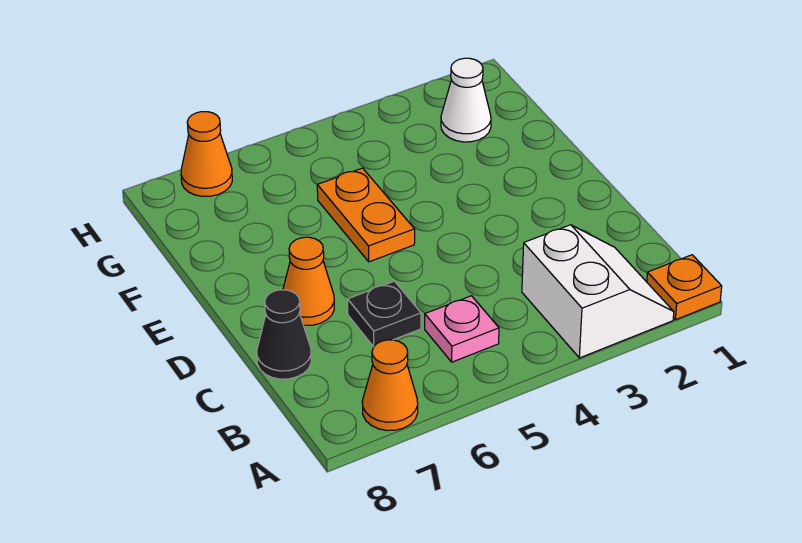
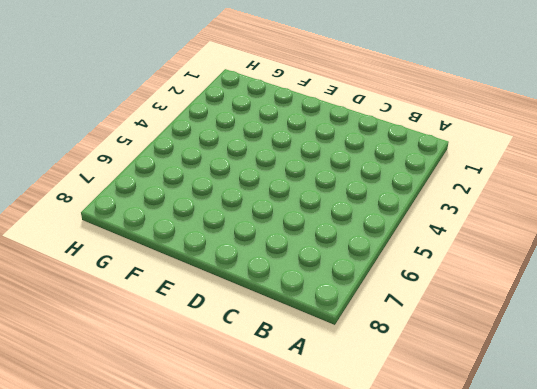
none -> orange plate A1 level 1
none -> white slope A2:B3 level 1 top 3

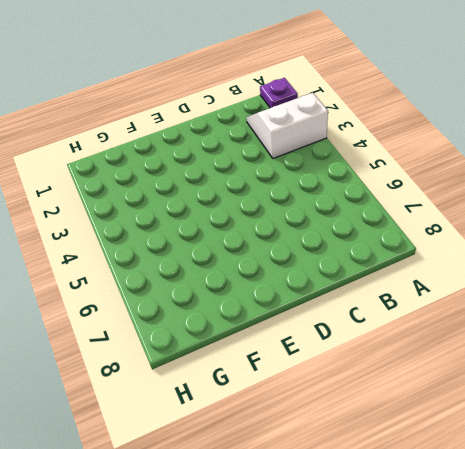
purple plate A1 level 1 -> orange plate A1 level 1
none -> orange cone A7 level 1
none -> pink plate B5 level 1

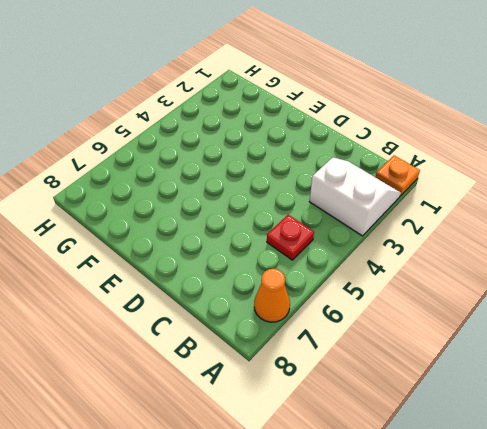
red plate B5 level 1 -> pink plate B5 level 1
none -> black plate C6 level 1
none -> black cone C8 level 1

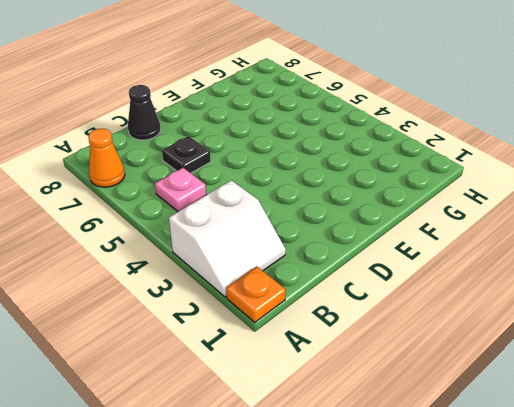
none -> orange cone D7 level 1
none -> orange plate E5:F5 level 1

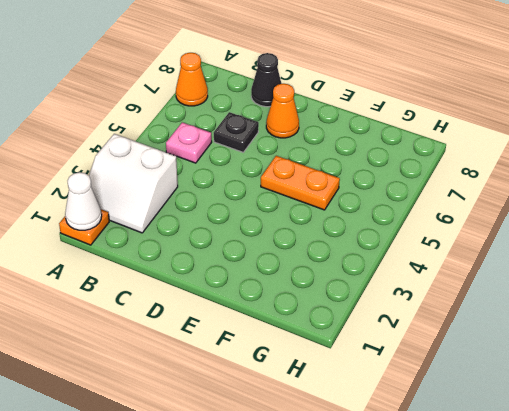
white cone A1 level 2 -> white cone G2 level 1
none -> orange cone H7 level 1

